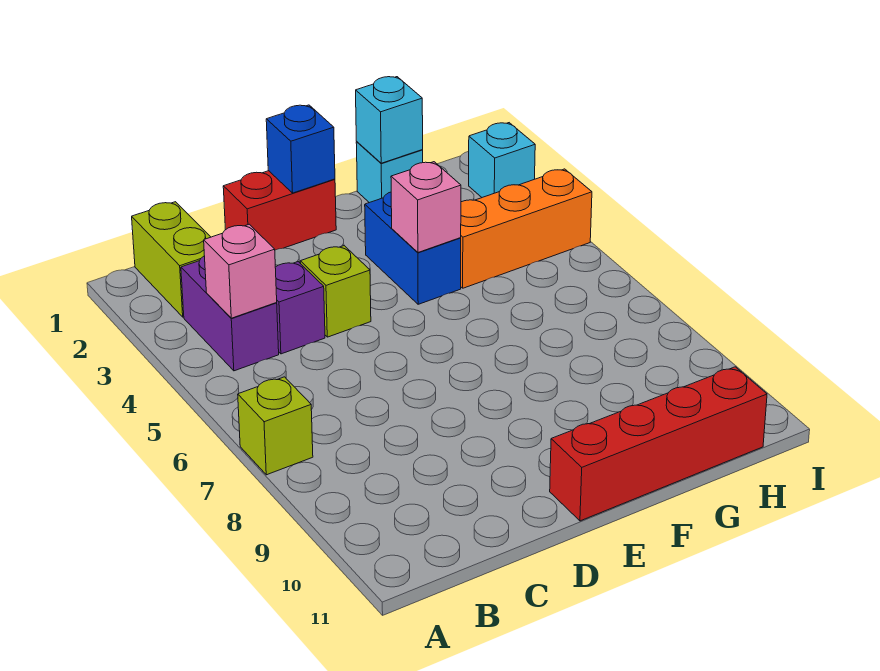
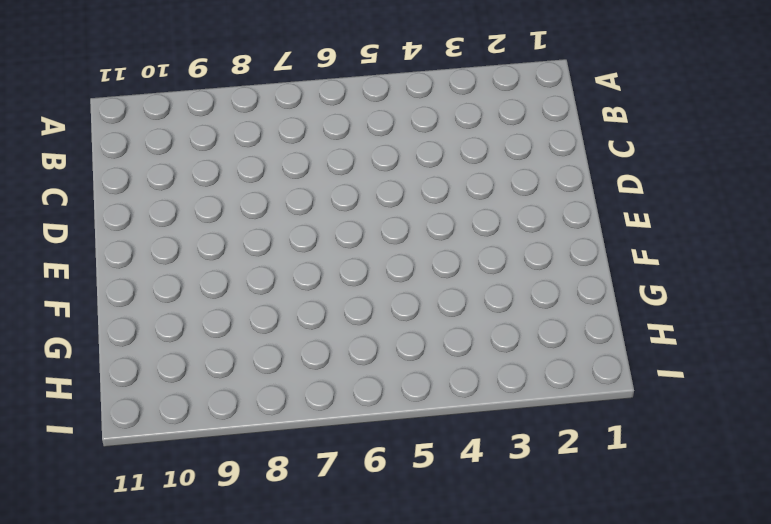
none -> lime brick A7 level 1
none -> lime brick B1:B2 level 1
none -> purple brick B3:B4 level 1

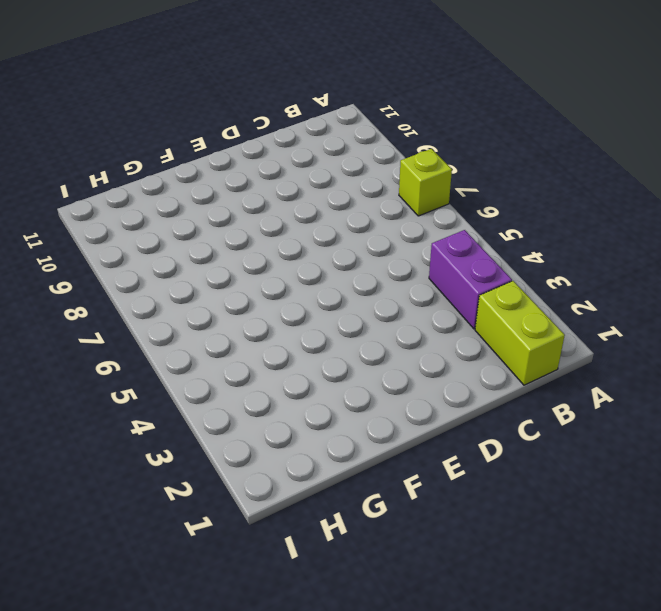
none -> purple brick C4 level 1
none -> red brick D1:E1 level 1
none -> lime brick D4 level 1

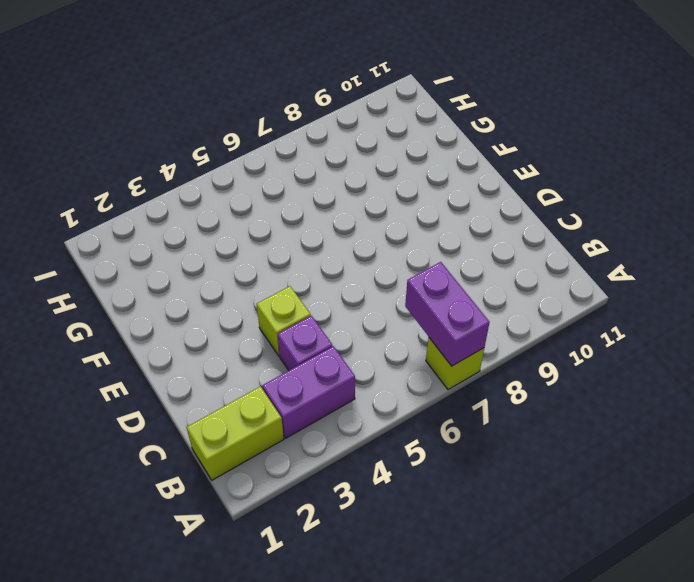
purple brick A7:B7 level 2 -> none
none -> red brick D1:E1 level 1
none -> red brick E11:H11 level 1
none -> blue brick F3:F4 level 1

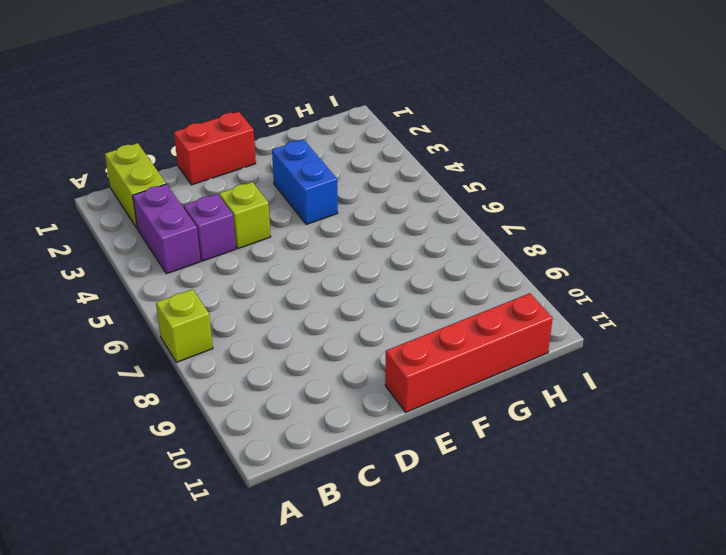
none -> cyan brick G1 level 1
none -> orange brick G4:I4 level 1
none -> cyan brick I2 level 1

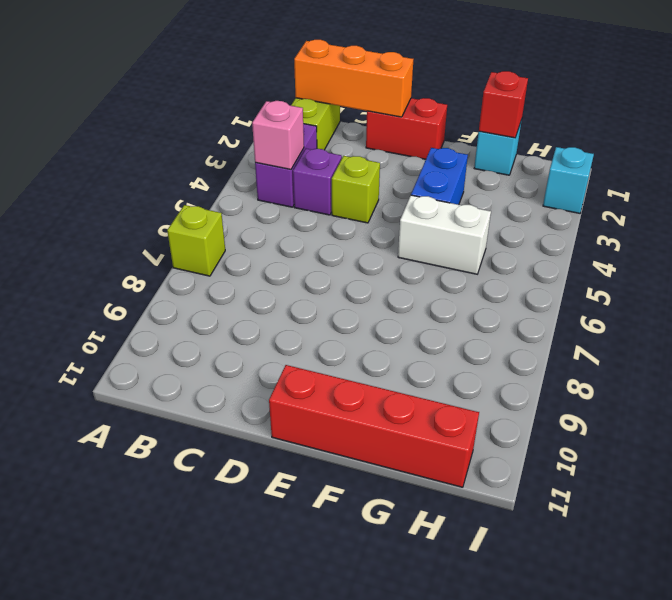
orange brick B1:D1 level 2 -> orange brick G4:I4 level 1
white brick F5:G5 level 1 -> none
red brick G1 level 2 -> cyan brick G1 level 2
none -> blue brick E1 level 2
none -> pink brick F4 level 2

